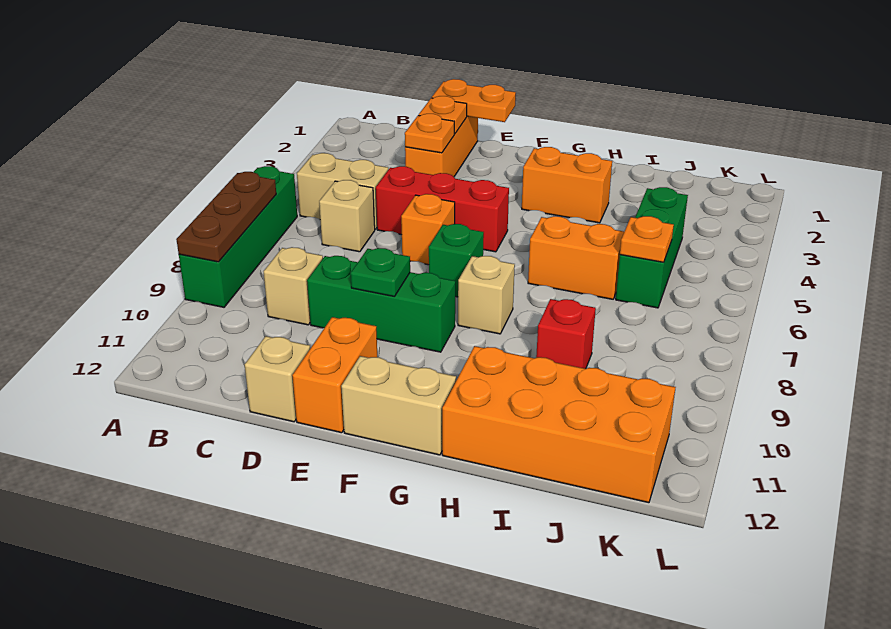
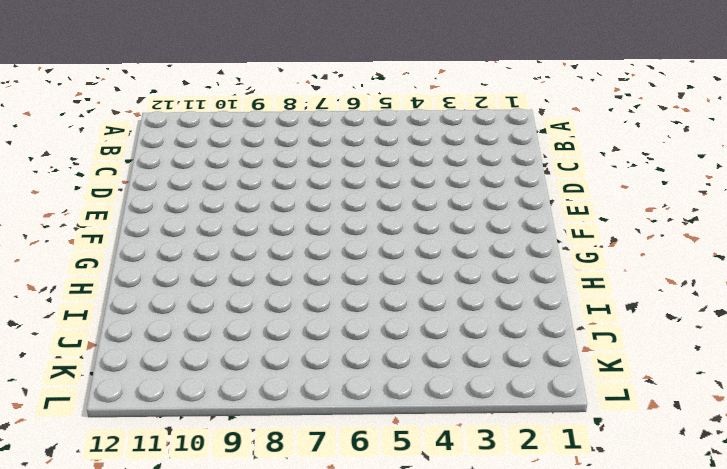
none -> green brick A6:A9 level 1
none -> tan brick B5:C5 level 1
none -> tan brick C6 level 1

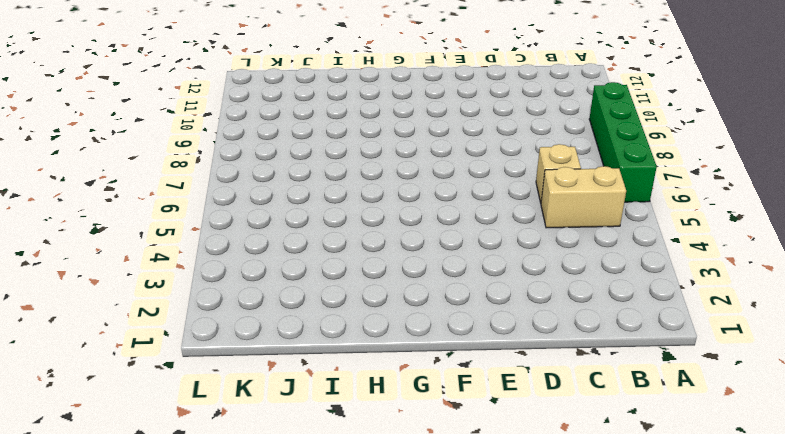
none -> tan brick C9 level 1
none -> orange brick D1:D3 level 1
none -> red brick D5:F5 level 1

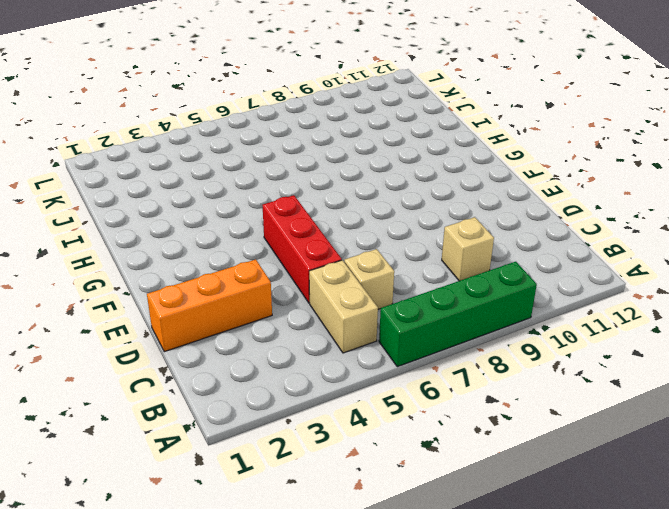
none -> green brick D9:F9 level 1
none -> tan brick D12 level 1
none -> orange brick E6 level 1

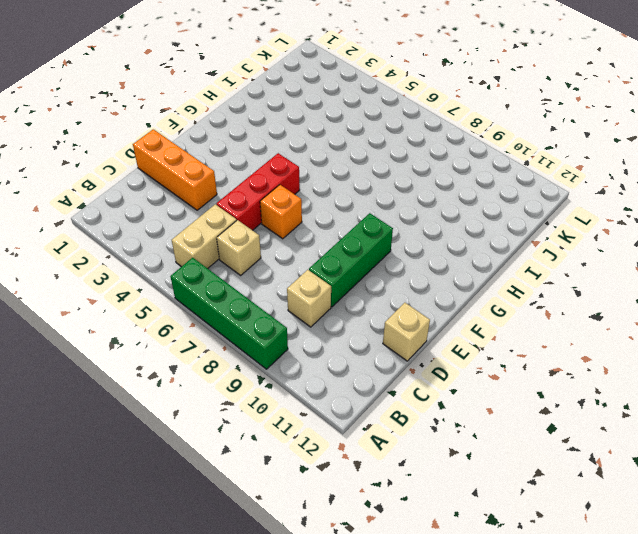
none -> orange brick E11:E12 level 1
none -> green brick F7 level 1
none -> tan brick F12:G12 level 1

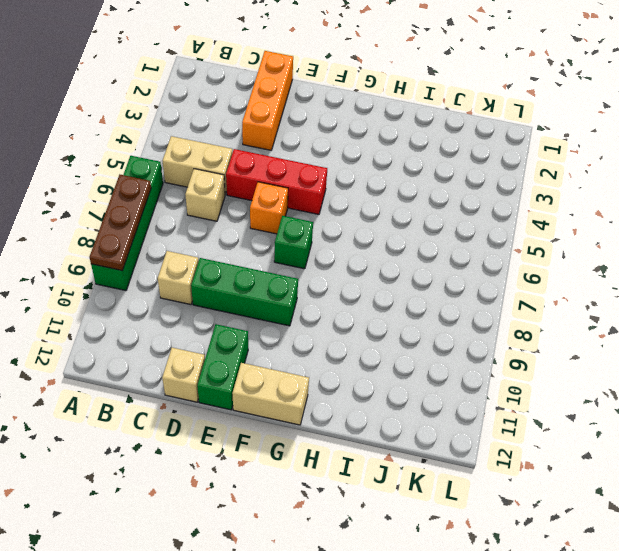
green brick E11:E12 level 1 -> orange brick E11:E12 level 1
none -> orange brick G3:H3 level 1
none -> tan brick G8 level 1
none -> orange brick H6:I6 level 1

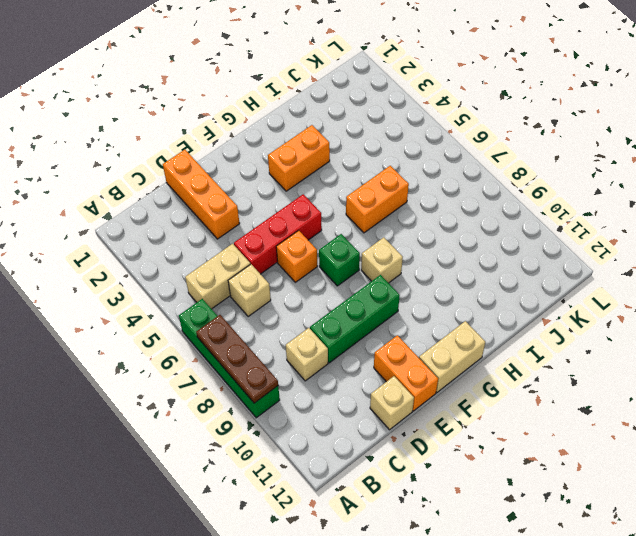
none -> orange brick H11:K12 level 1
none -> red brick I9 level 1
none -> green brick J4:J6 level 1

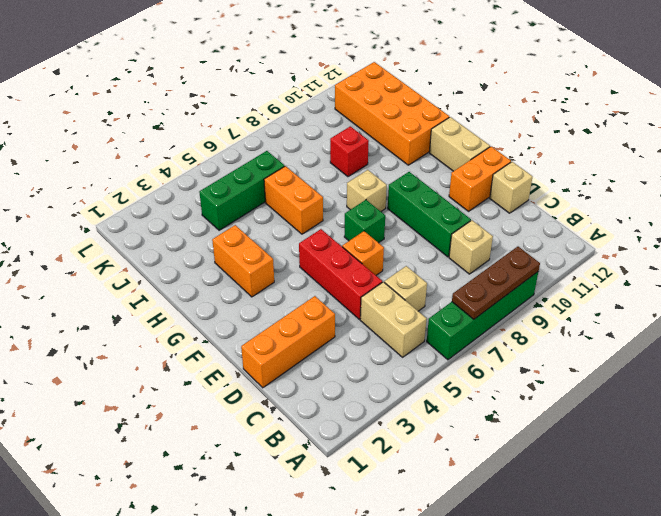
none -> orange plate D1:E1 level 2
none -> orange plate D2 level 2
none -> orange plate D3 level 2

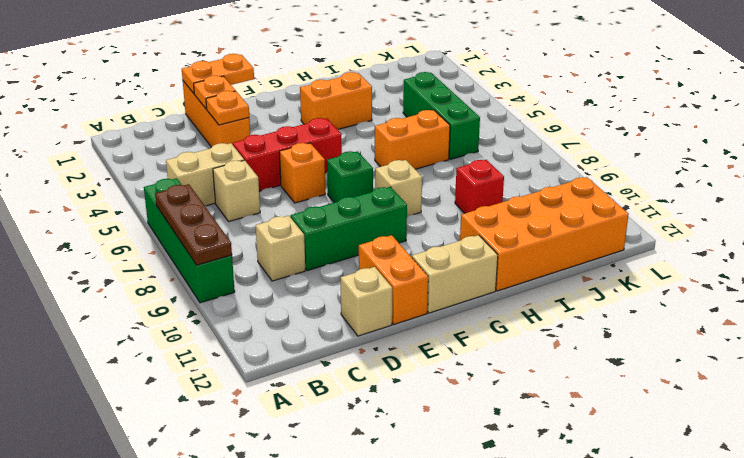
none -> green plate E9 level 2
none -> orange plate J6 level 2

